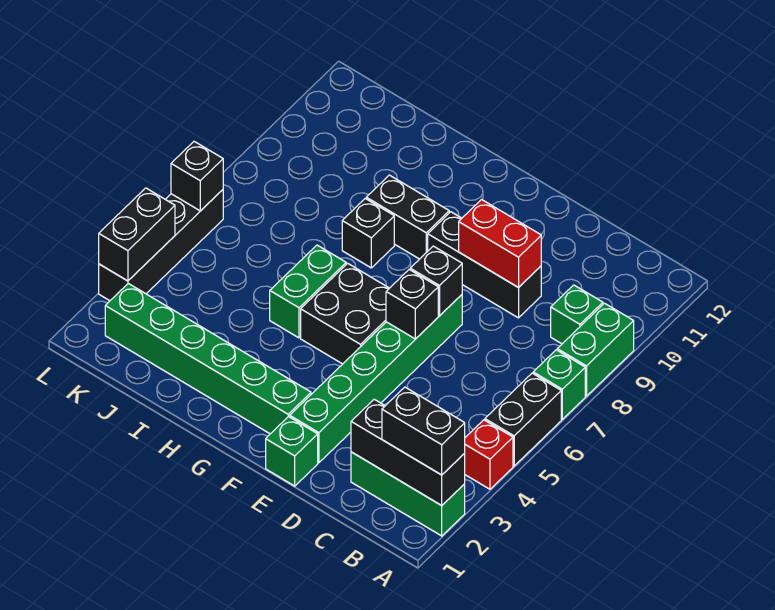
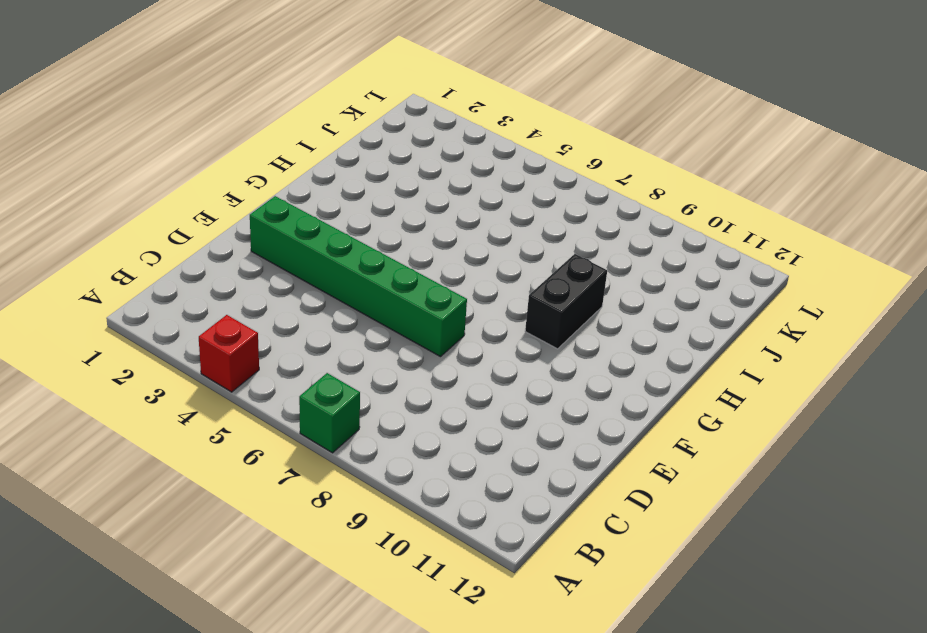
none -> green brick A2:C2 level 1
none -> black brick A5:A6 level 1
none -> green brick A8:A9 level 1

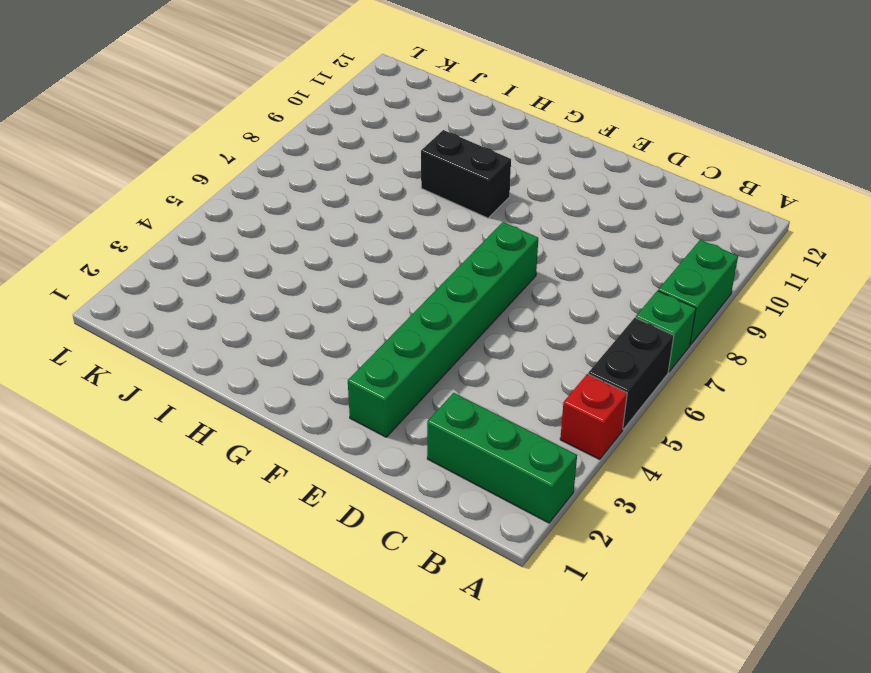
none -> green brick B9 level 1
none -> black brick D9:F9 level 1
none -> green brick E1 level 1

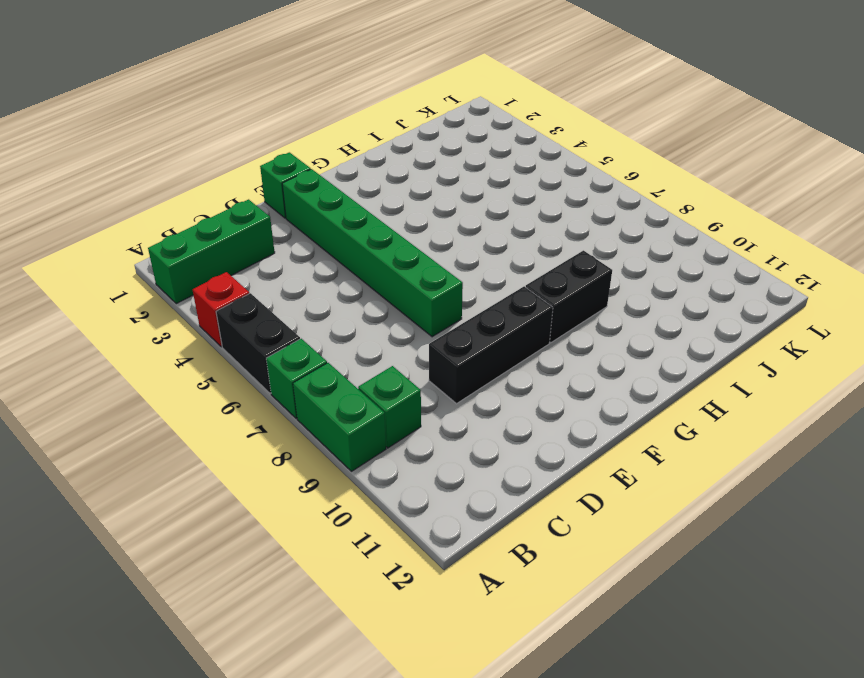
none -> green brick F2:K2 level 1
none -> black brick F5:G6 level 1
none -> green brick H5:H6 level 1

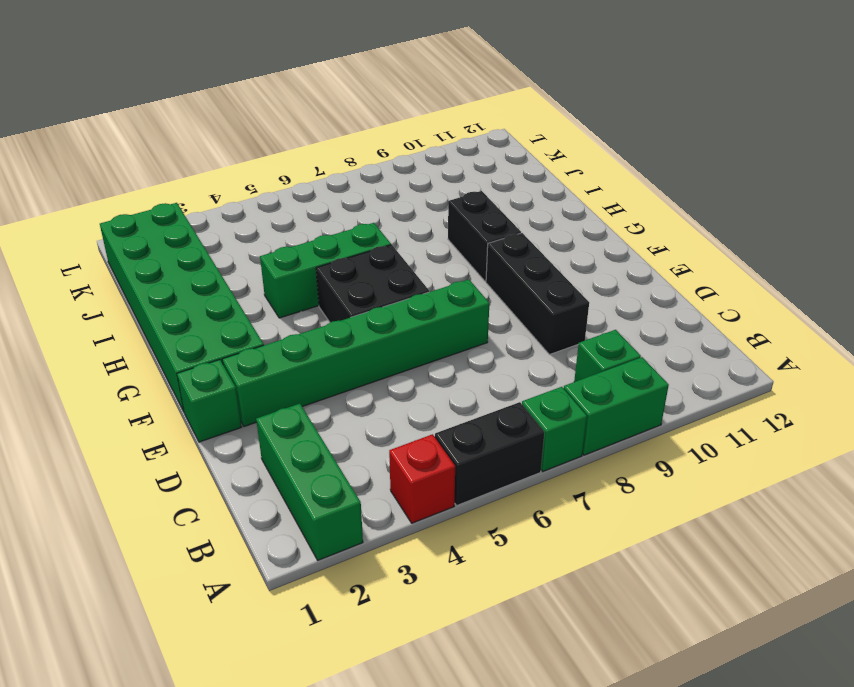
green brick F1:K2 level 1 -> green brick F2:K2 level 1
green brick H4:H6 level 1 -> green brick H5:H6 level 1
none -> black brick H8 level 1
none -> black brick L3:L6 level 1
none -> black brick A2:C2 level 2

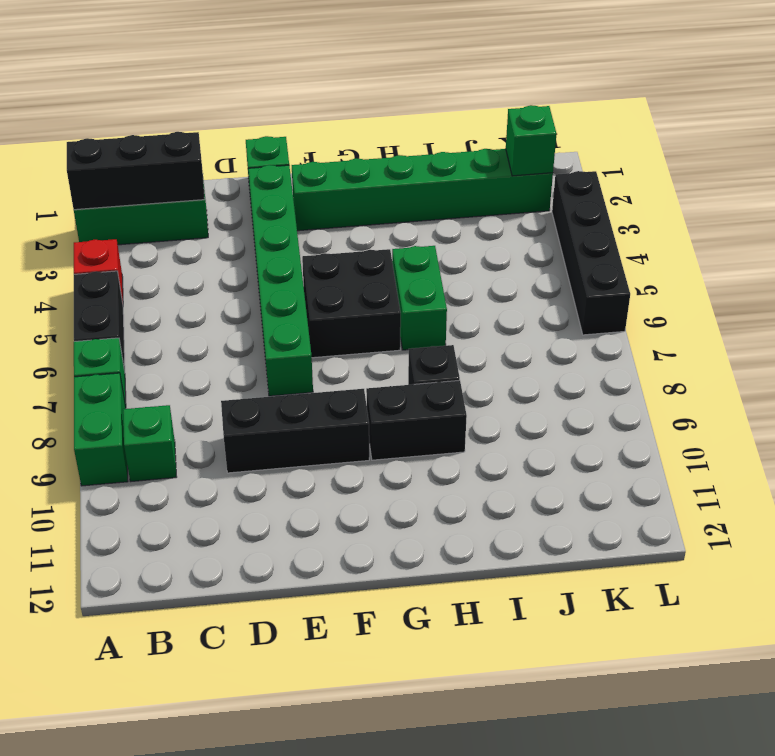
green brick K2 level 2 -> none
none -> red brick D9:E9 level 2
none -> black brick E6 level 2
none -> black brick E7 level 2

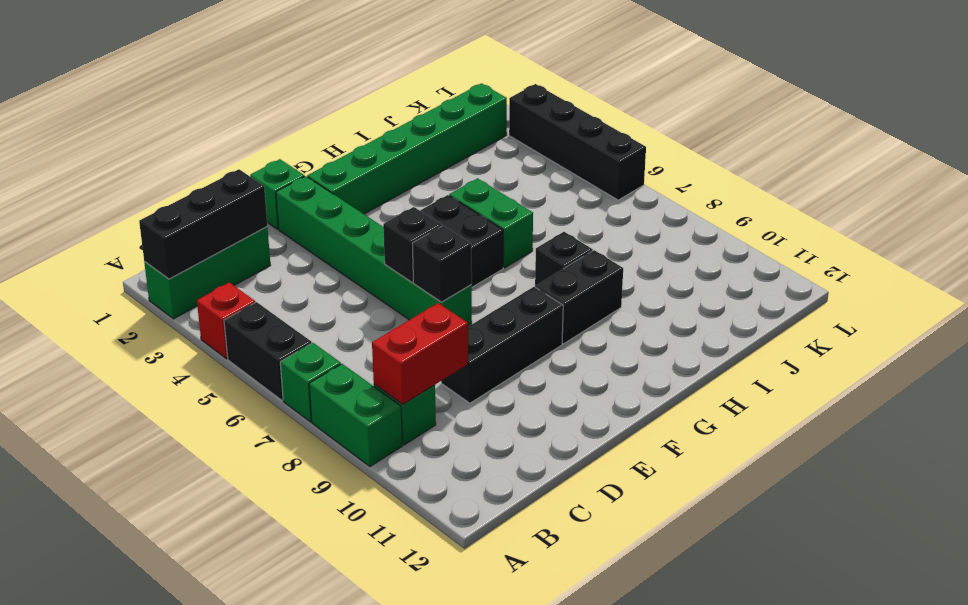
red brick B9:C9 level 2 -> red brick D9:E9 level 2
none -> black brick L3:L4 level 2
none -> black brick L6 level 2
none -> black brick A2:B2 level 3

